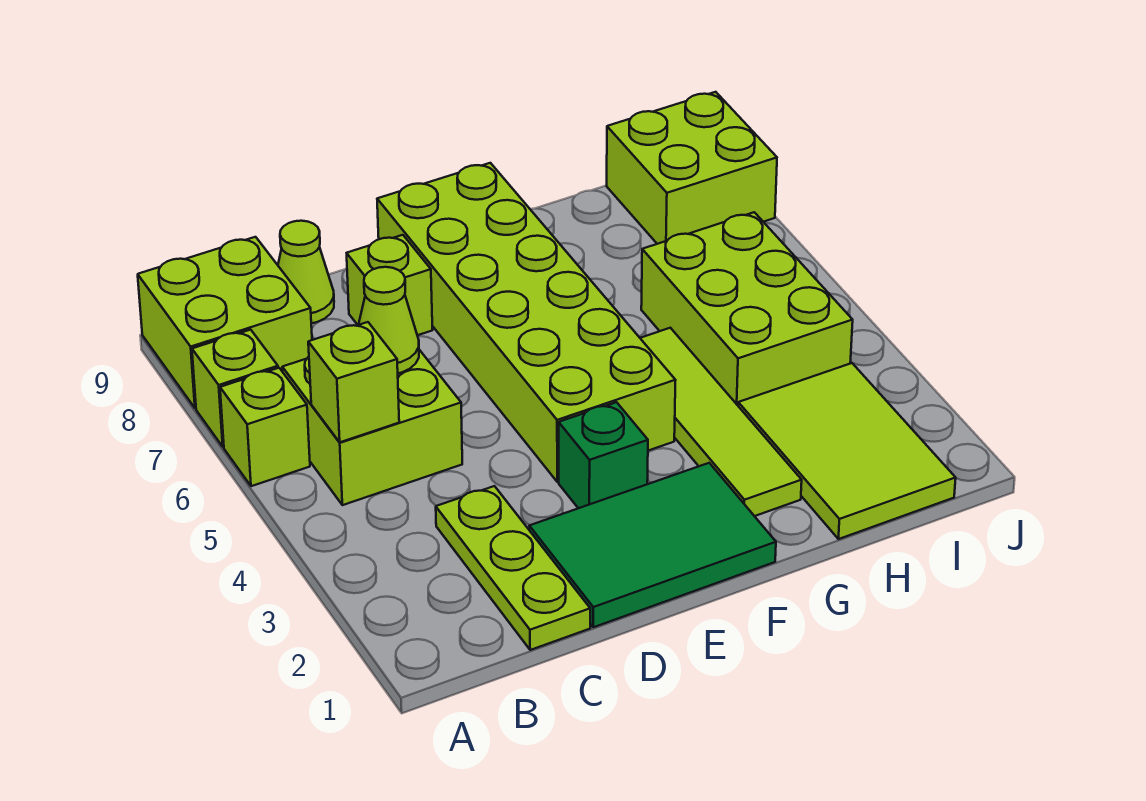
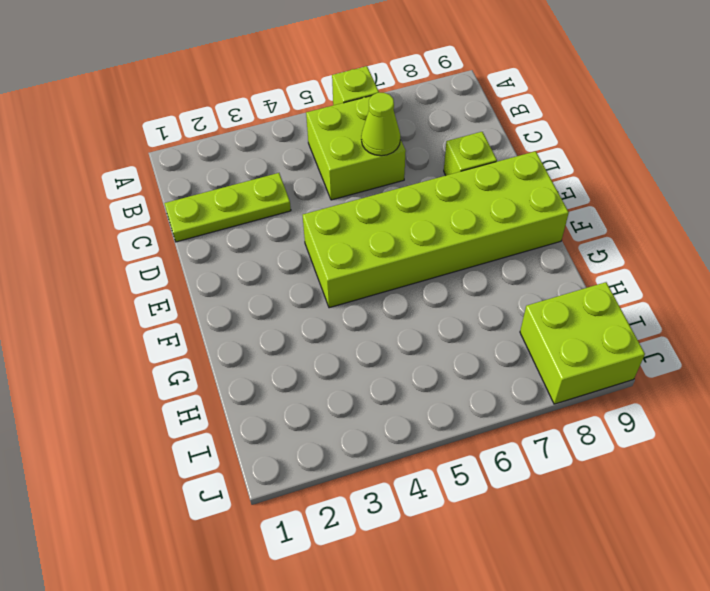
none -> lime brick A7 level 1
none -> lime brick A8:B9 level 1
none -> lime cone C9 level 1

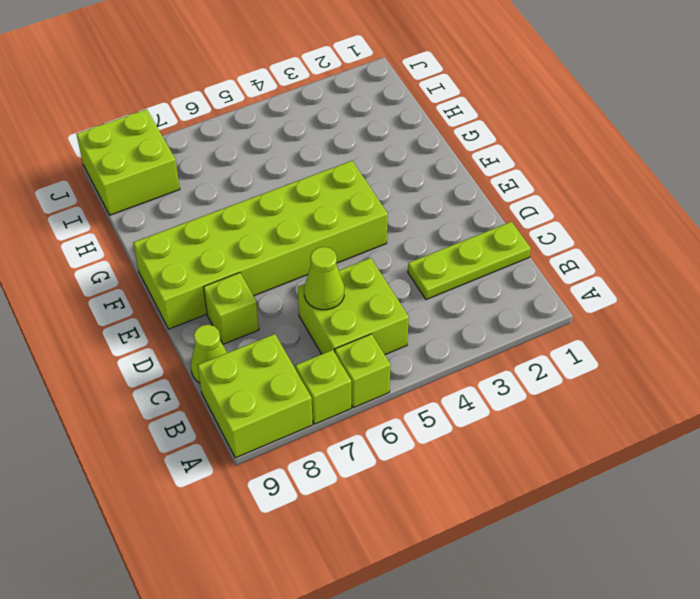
none -> green tile D1:F2 level 1
none -> green brick E3 level 1
none -> lime tile G2:G5 level 1

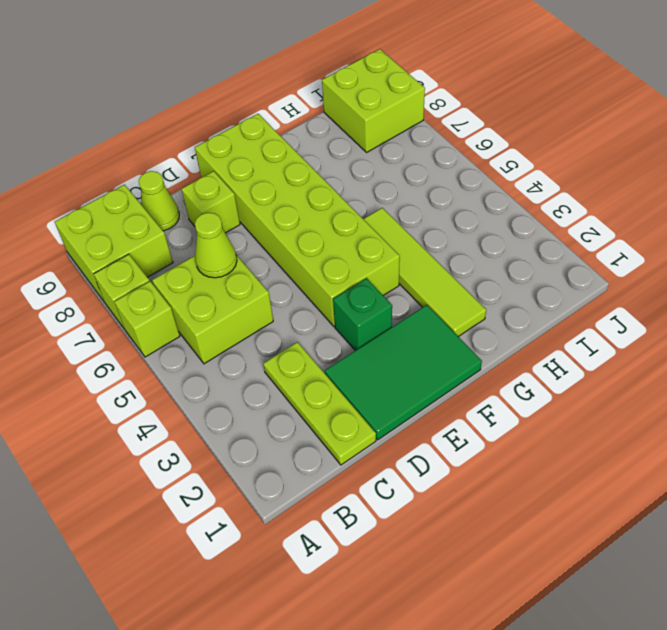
none -> lime tile H1:I3 level 1
none -> lime brick H4:I6 level 1
none -> lime brick B5 level 2

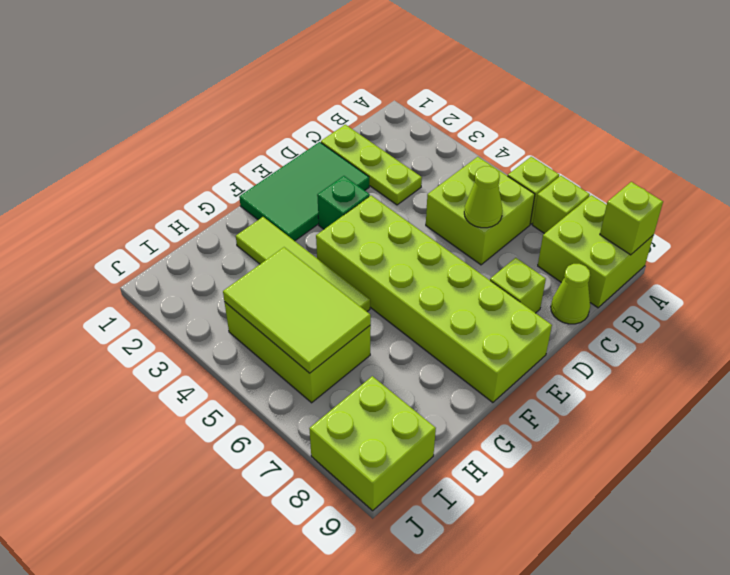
lime brick A9 level 2 -> lime brick B5 level 2
lime tile H4:I6 level 2 -> lime tile H1:I3 level 1

